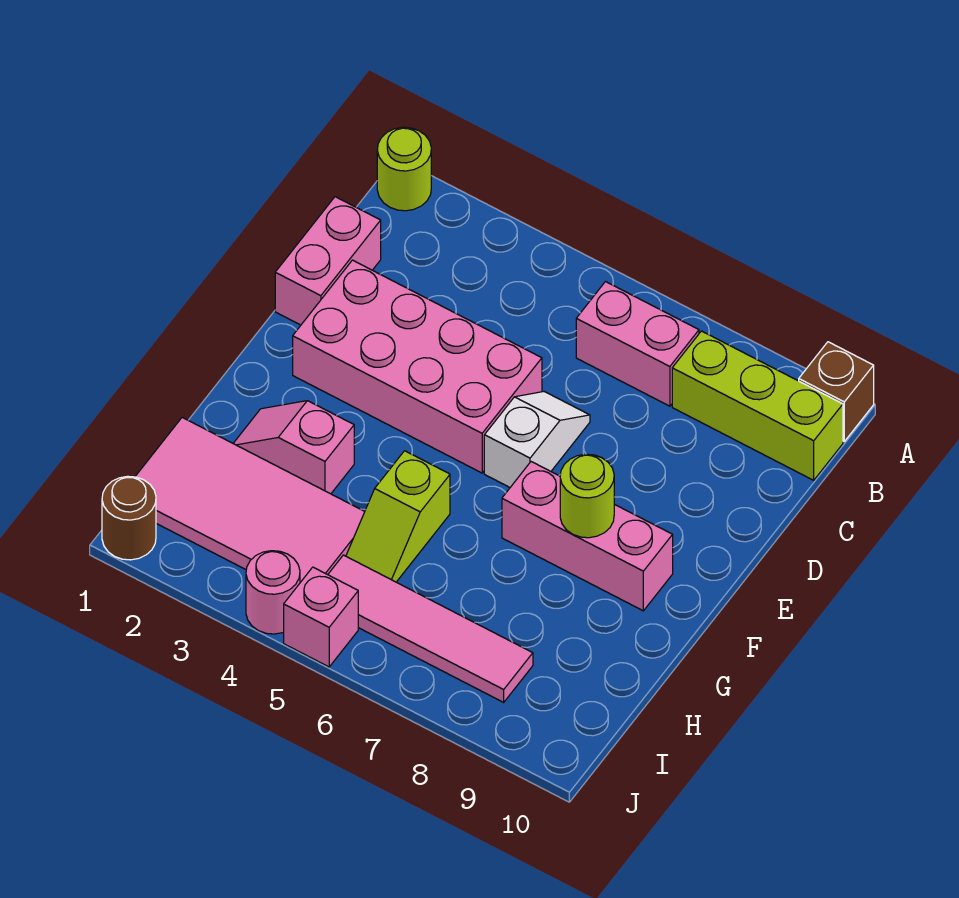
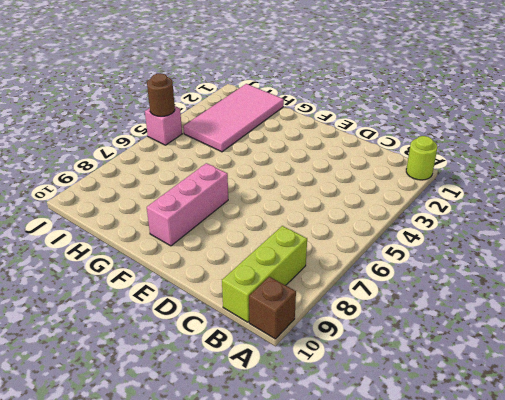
brown round brick J5 level 2 -> brown round brick J1 level 1
none -> pink brick B6:B7 level 1
none -> pink brick C1:D1 level 1
none -> pink brick D2:E5 level 1

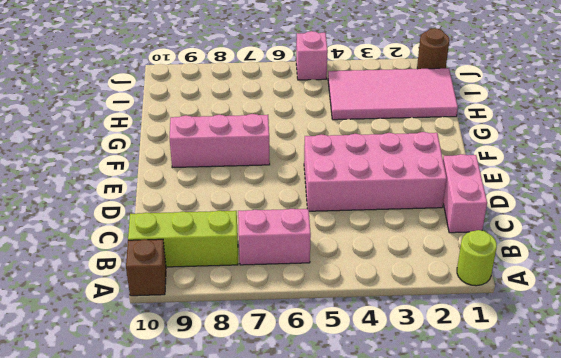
none -> white slope D6:E6 level 1 top E
none -> pink slope G2:G3 level 1 top 3
none -> lime slope G5:H5 level 1 top G

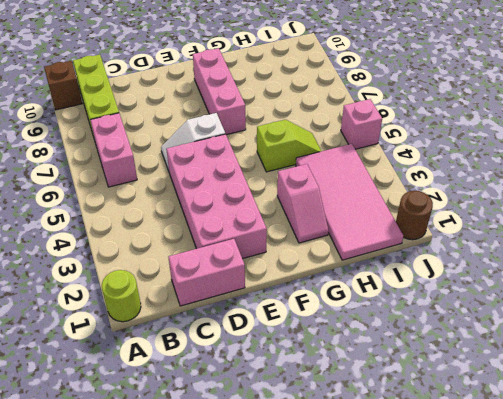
none -> pink tile I5:I8 level 1
none -> pink round brick J4 level 1
none -> lime round brick F8 level 2

